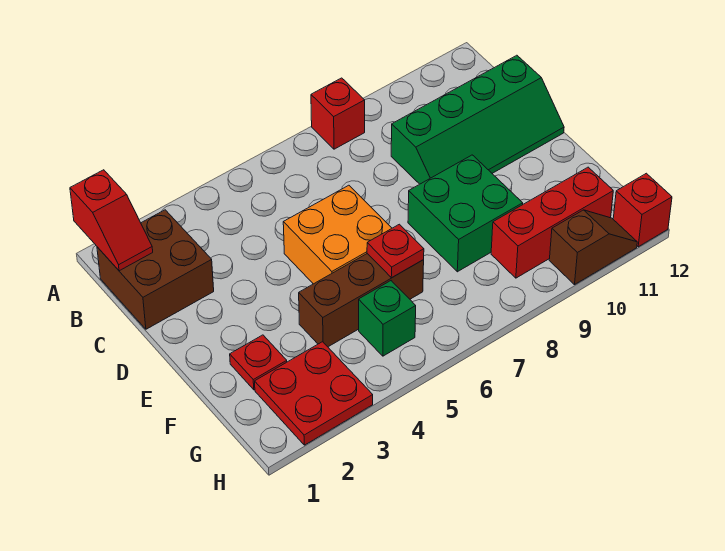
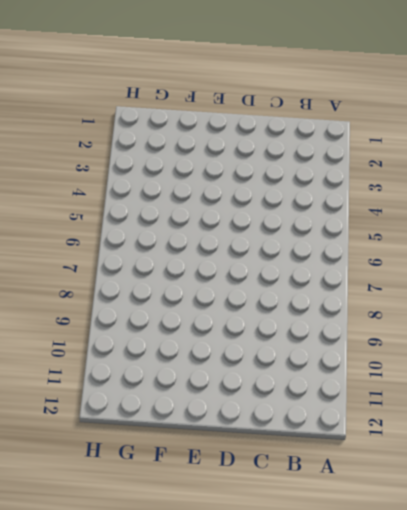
none -> red brick A8 level 1
none -> brown brick B1:C2 level 1
none -> green slope C9:D12 level 1 top C

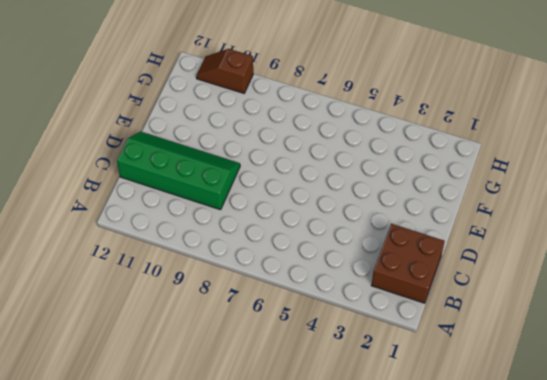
none -> red brick A8 level 1
none -> orange brick D5:E6 level 1
none -> green brick E8:F9 level 1

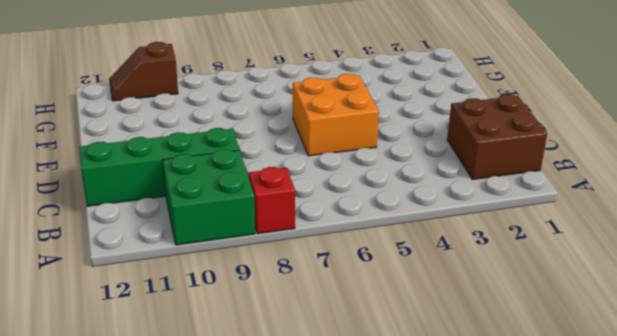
green brick A9:B10 level 1 -> green brick E8:F9 level 1
none -> red plate F2 level 1
none -> brown brick F4:F6 level 1
none -> red plate G2:H3 level 1

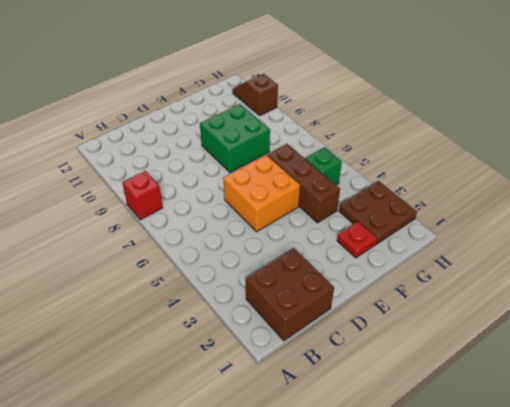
brown plate G2:H3 level 1 -> red plate G2:H3 level 1
none -> green slope C9:D12 level 1 top C
none -> red brick G9:G11 level 1
none -> red brick H12 level 1

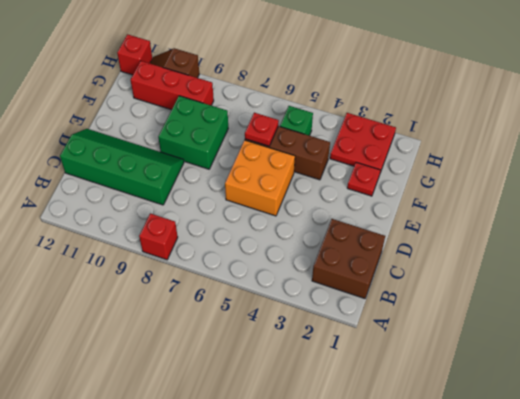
none -> red slope A1:B1 level 2 top A

